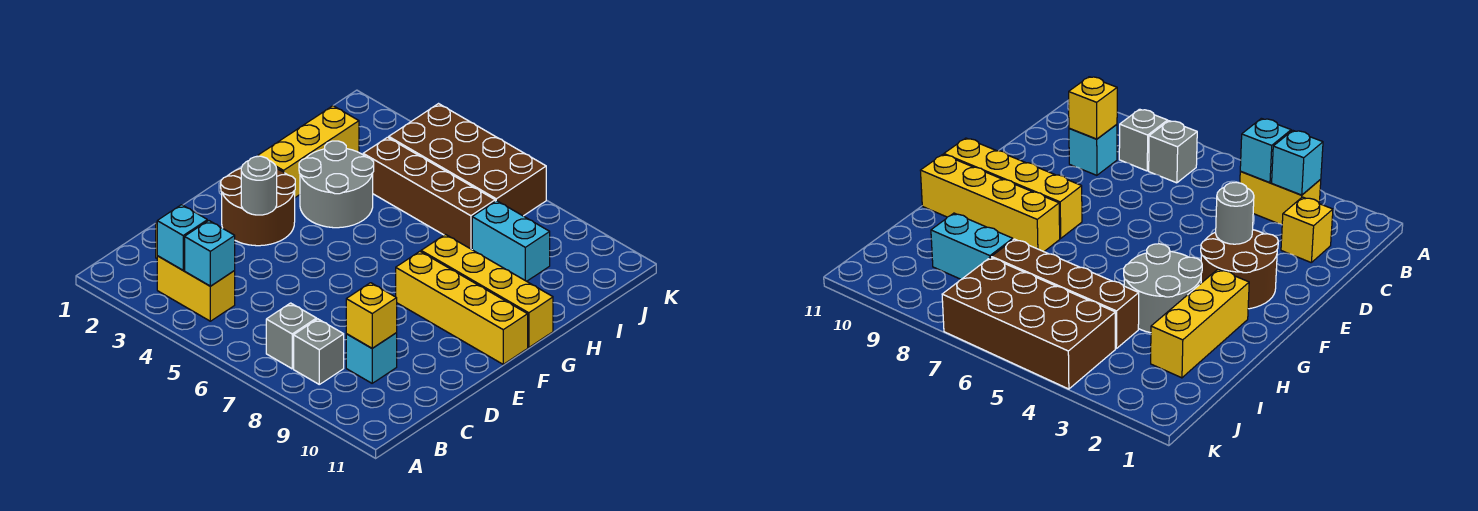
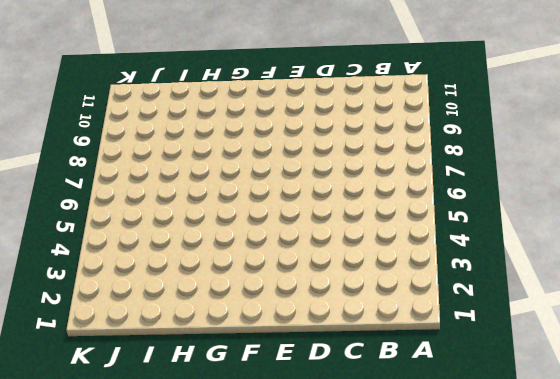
none -> yellow brick B3:B4 level 1
none -> grey brick B7 level 1
none -> grey brick B8 level 1

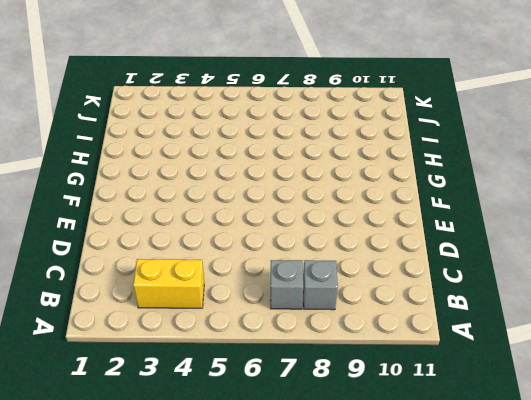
none -> yellow brick C2 level 1
none -> cyan brick C9 level 1
none -> brown round brick E2:F3 level 1

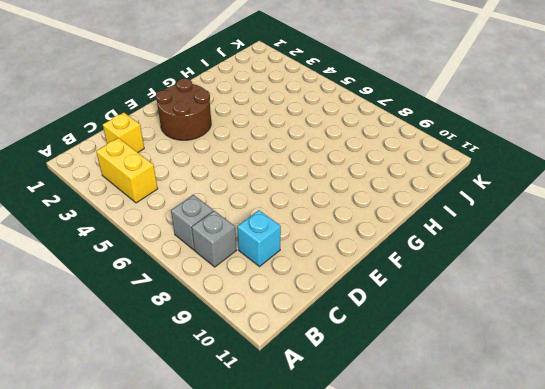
none -> yellow brick F8:F11 level 1
none -> yellow brick G2:I2 level 1
none -> grey round brick G3:H4 level 1

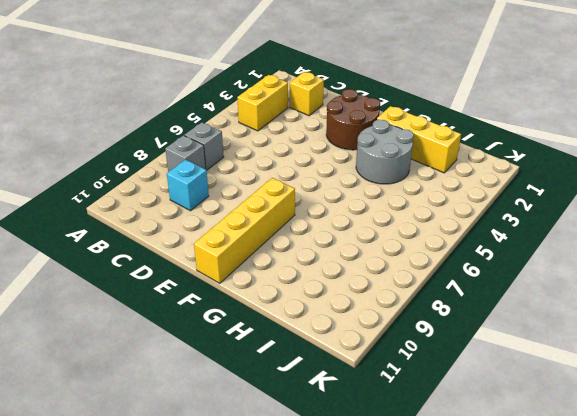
none -> yellow brick G8:G11 level 1
none -> brown brick I4:I7 level 1
none -> cyan brick I8:I9 level 1

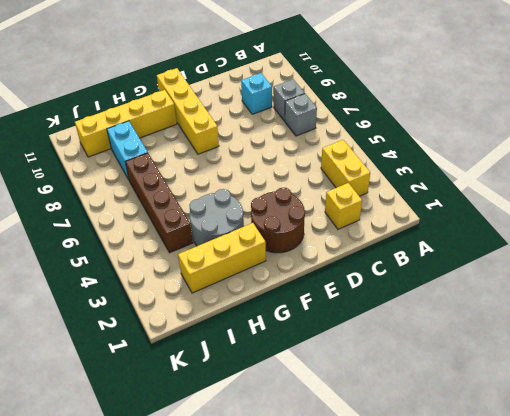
yellow brick G10:J10 level 1 -> yellow brick G8:G11 level 1
none -> brown brick J4:K7 level 1
none -> cyan brick B3 level 2
none -> cyan brick B4 level 2

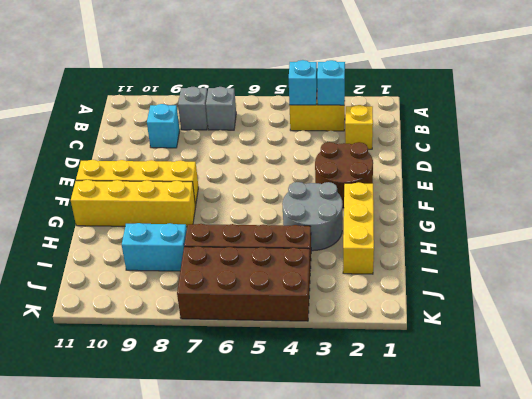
none -> yellow brick C9 level 2
none -> grey round brick E3 level 2

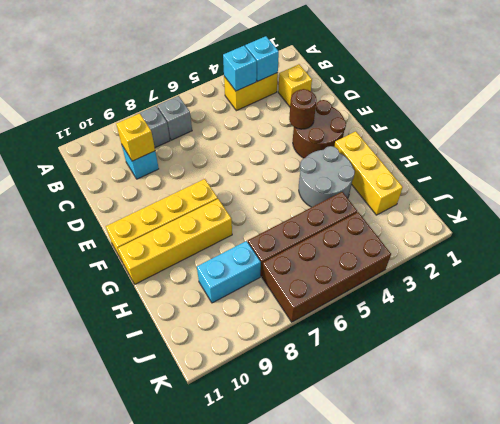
brown round brick E3 level 2 -> grey round brick E3 level 2

